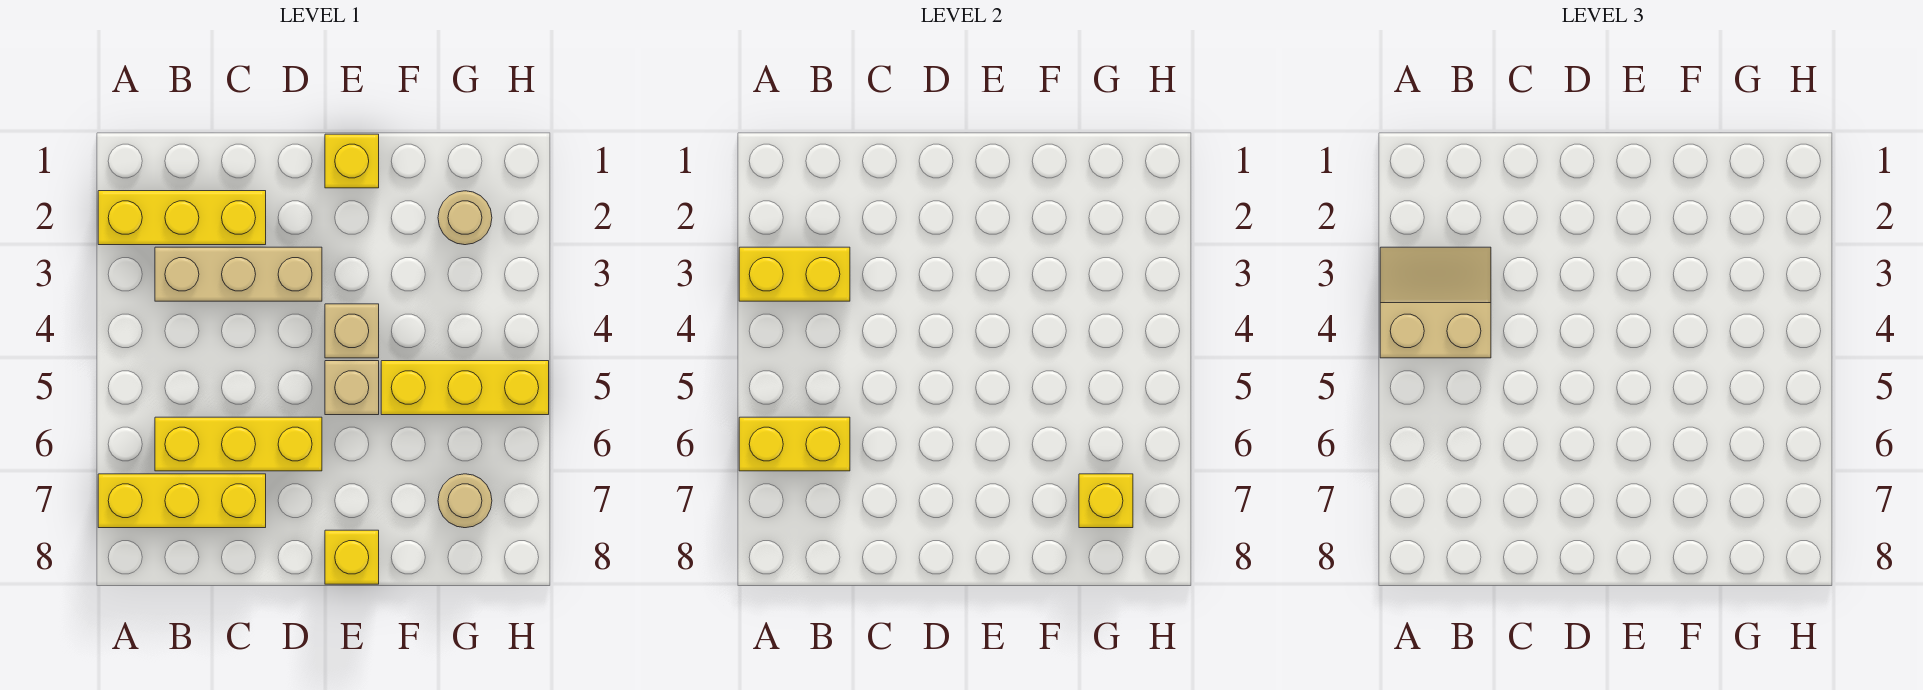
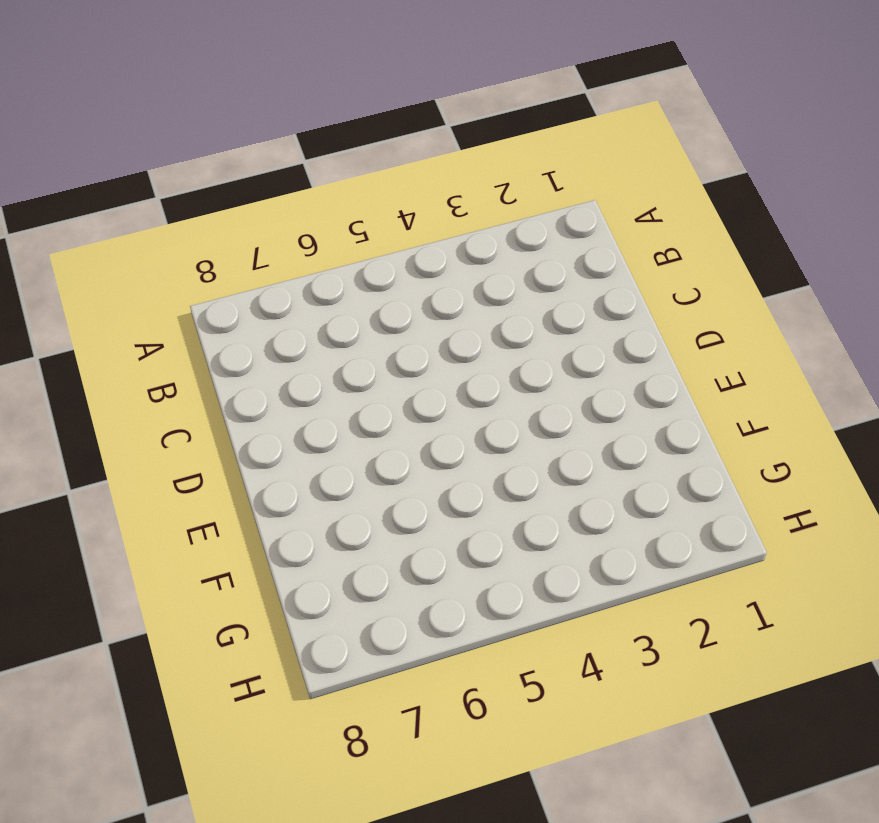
none -> yellow brick A2:C2 level 1
none -> yellow brick A7:C7 level 1
none -> tan brick B3:D3 level 1

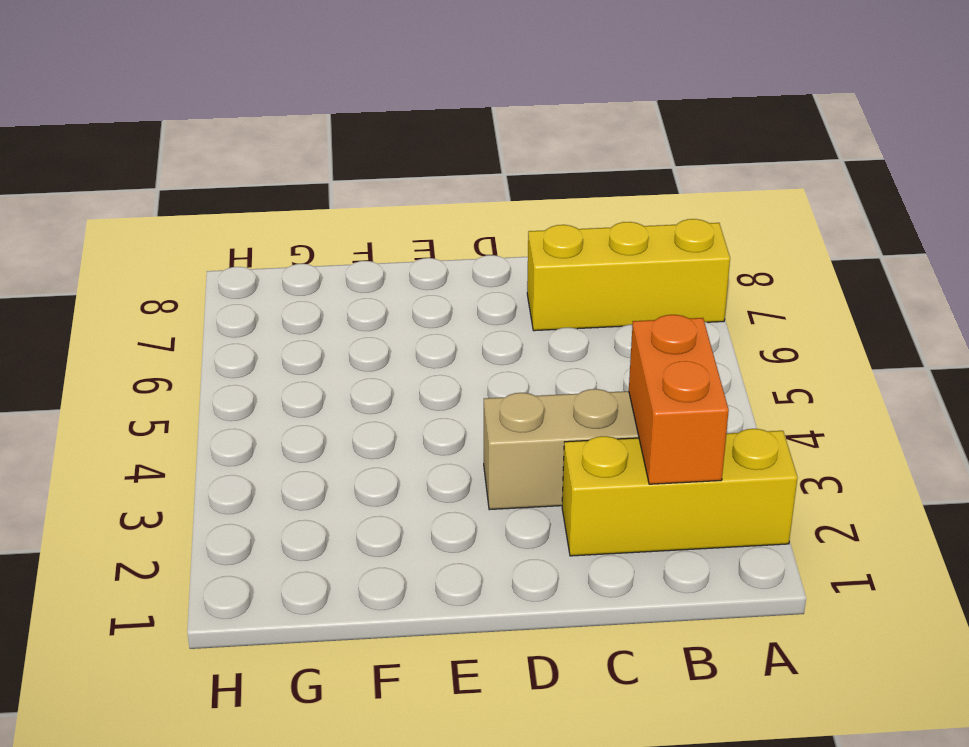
orange brick B2:B3 level 2 -> yellow brick A3:B3 level 2
none -> yellow brick B6:D6 level 1
none -> yellow brick E1 level 1
none -> tan brick E4 level 1

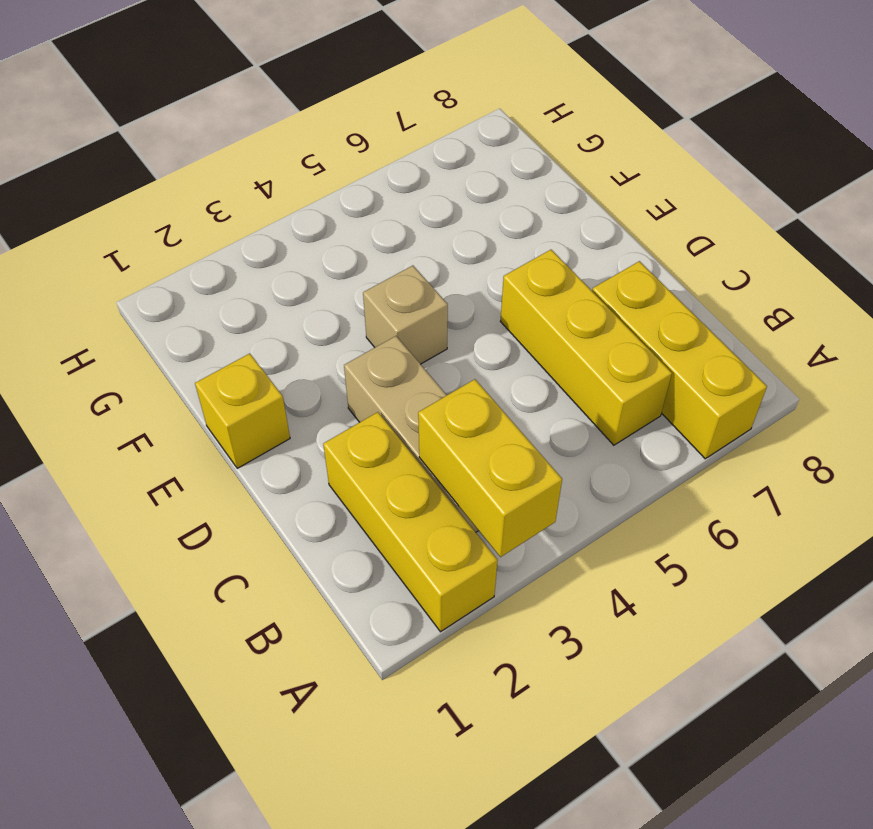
none -> tan brick E5 level 1
none -> yellow brick E8 level 1
none -> yellow brick F5:H5 level 1

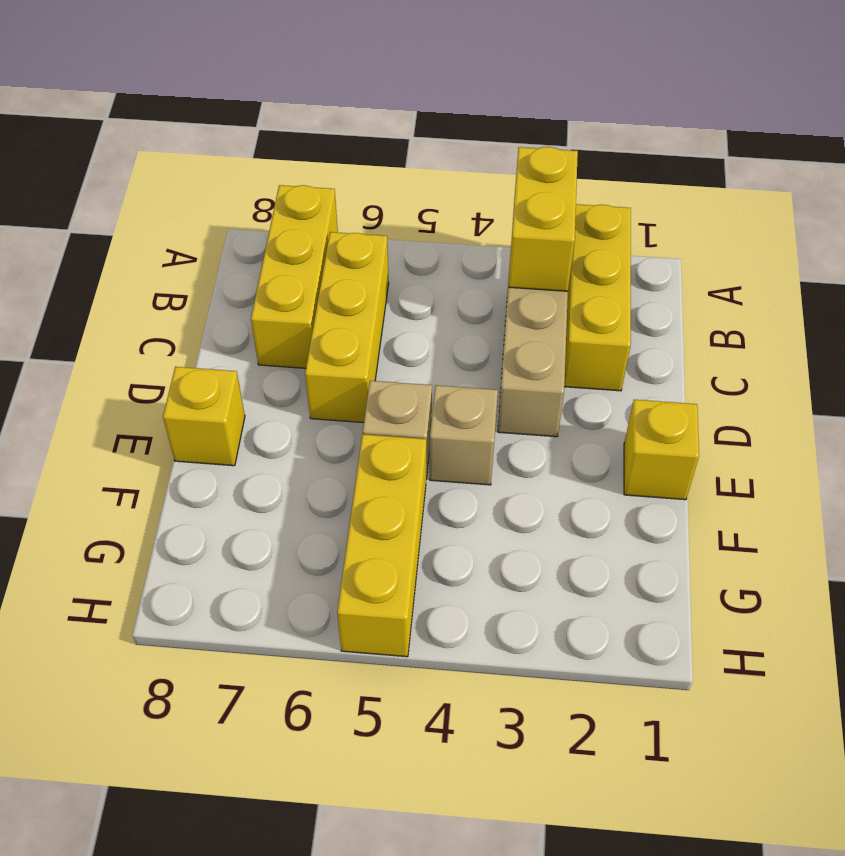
none -> tan round brick G2 level 1
none -> tan round brick G7 level 1
none -> yellow brick A6:B6 level 2

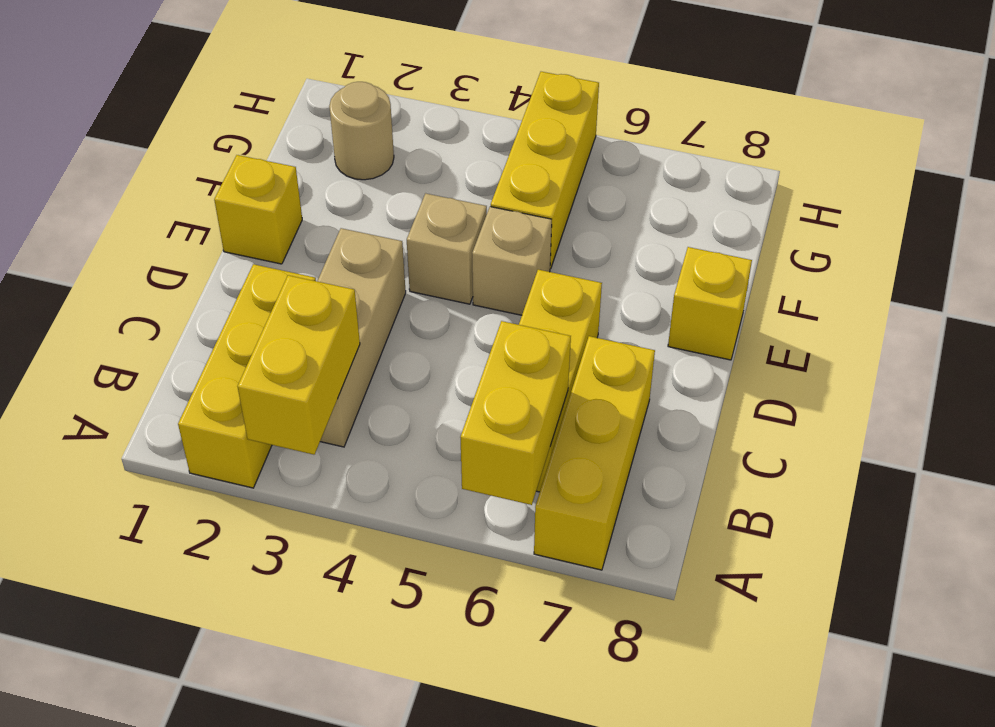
none -> tan round brick G7 level 1
none -> yellow brick G7 level 2
none -> tan slope A3:B4 level 3 top 4

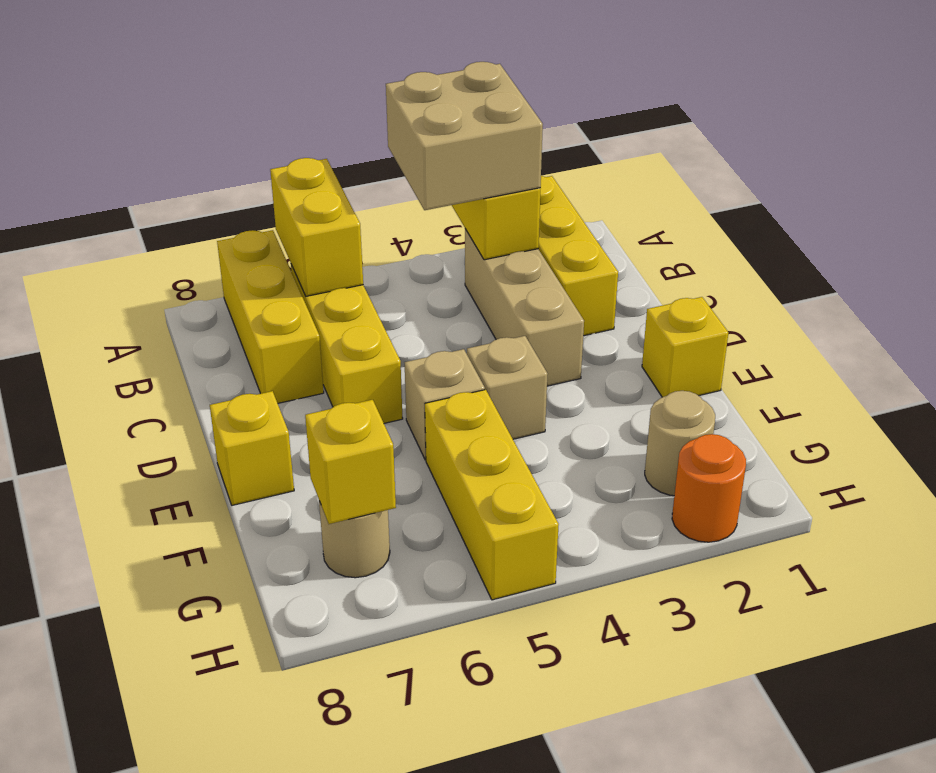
tan brick A3:B4 level 3 -> tan slope A3:B4 level 3 top 4
orange round brick H2 level 1 -> none

